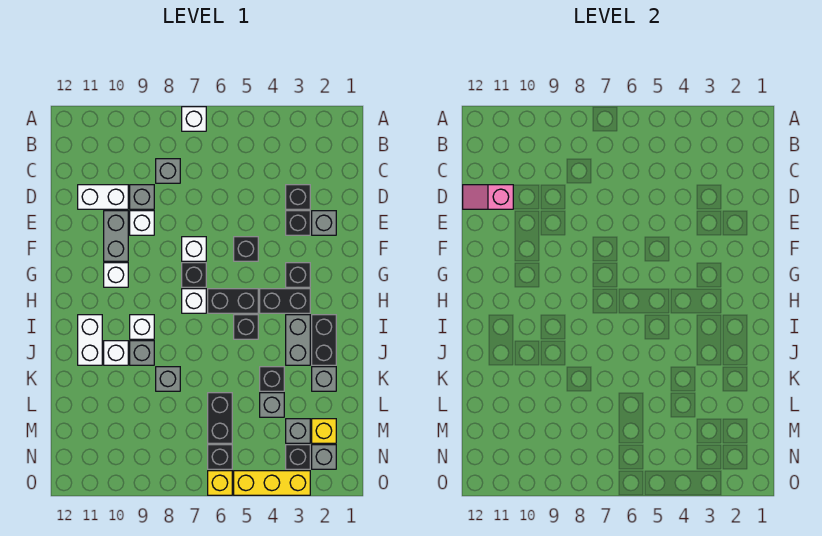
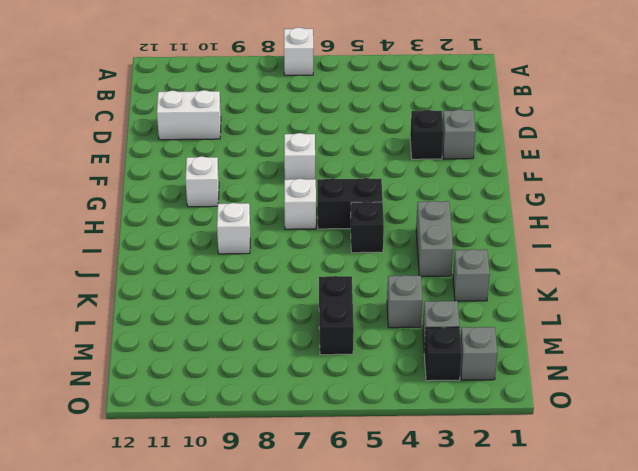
none -> grey brick C8 level 1
none -> black brick D3 level 1
none -> grey brick D9 level 1
none -> white brick E9 level 1

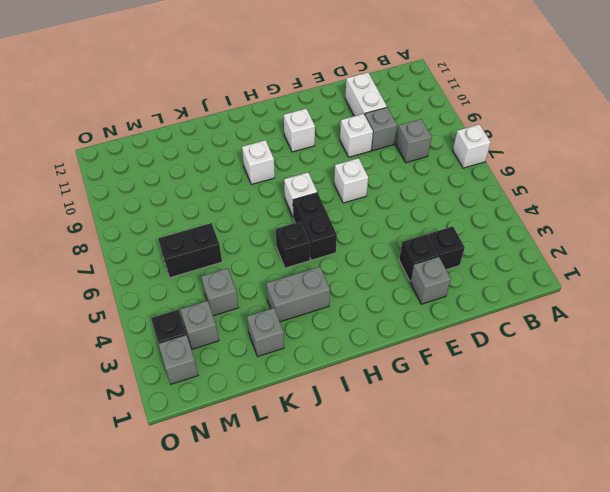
none -> grey brick E10:F10 level 1
none -> black brick F5 level 1
none -> black brick G3 level 1
none -> black brick G7 level 1

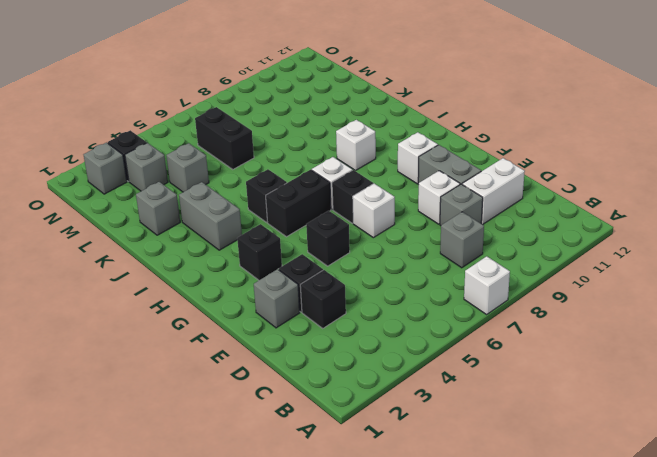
none -> black brick H3:H4 level 1
none -> black brick I2:J2 level 1
none -> white brick I11:J11 level 1
none -> grey brick J9 level 1

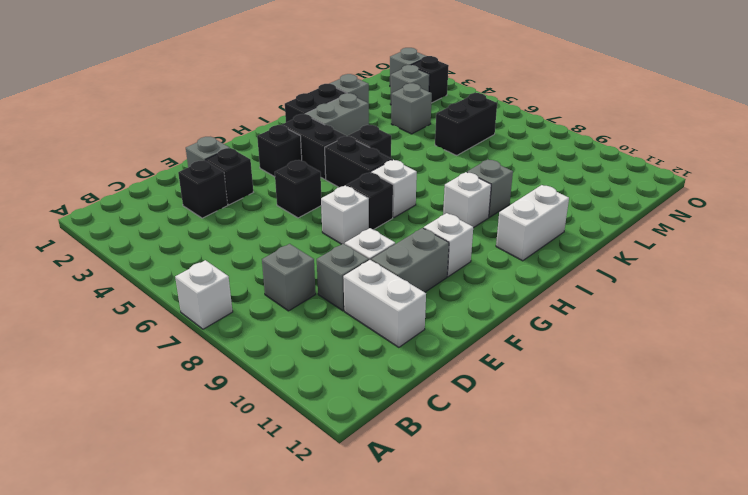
none -> white brick J10 level 1
none -> black brick K4 level 1
none -> grey brick K8 level 1
none -> yellow brick M2 level 1

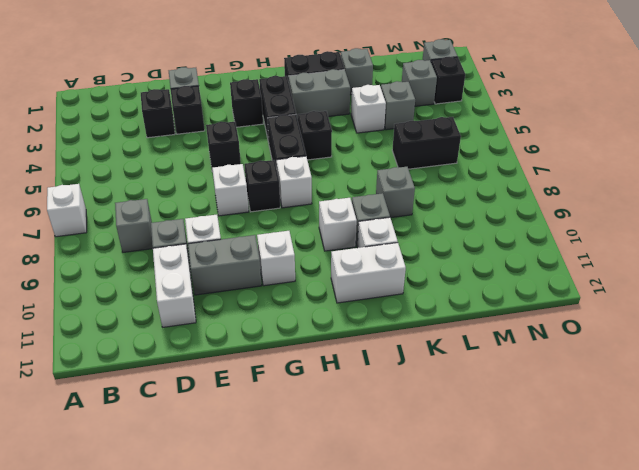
white brick K4 level 1 -> black brick K4 level 1
none -> yellow brick M2 level 1
none -> black brick N6 level 1
none -> yellow brick O3:O5 level 1
none -> yellow brick O6 level 1

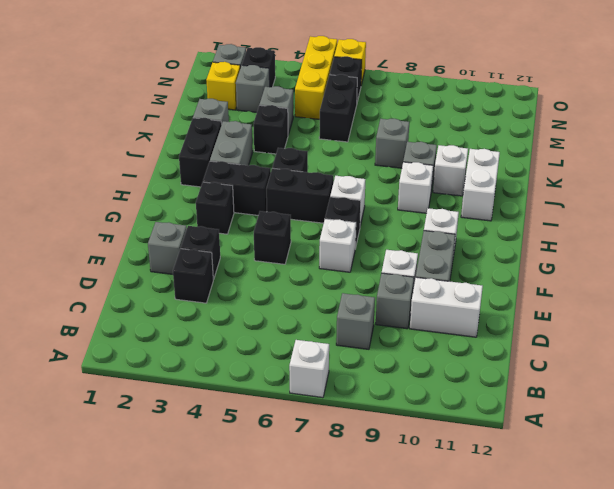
yellow brick M5:O5 level 1 -> yellow brick O3:O5 level 1
none -> pink slope D11:D12 level 2 top 11

